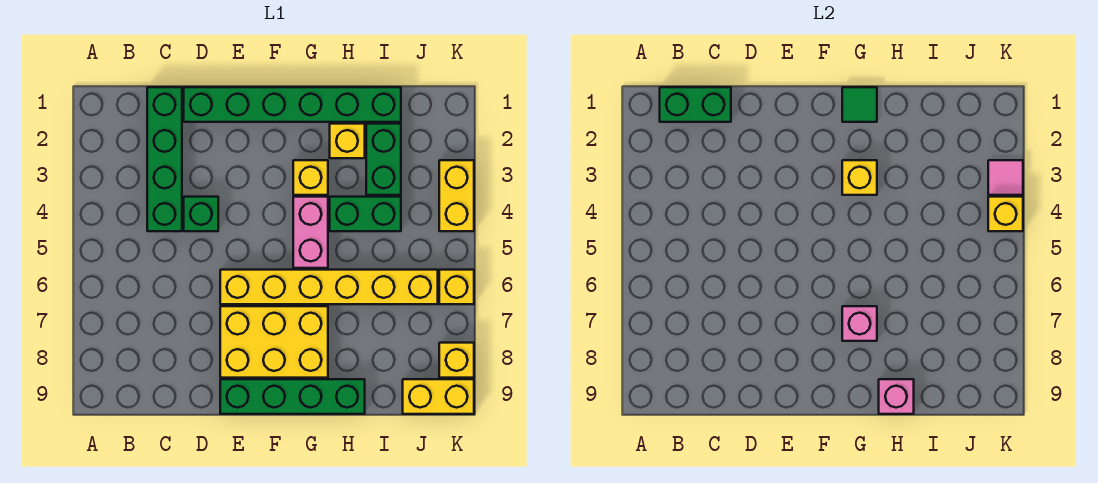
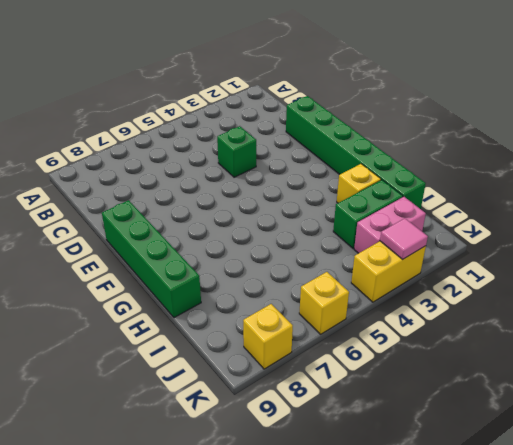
pink brick J2:J3 level 1 -> pink brick G4:G5 level 1
none -> green brick C1:C4 level 1
none -> yellow brick E6:J6 level 1
none -> yellow brick E7:G8 level 1

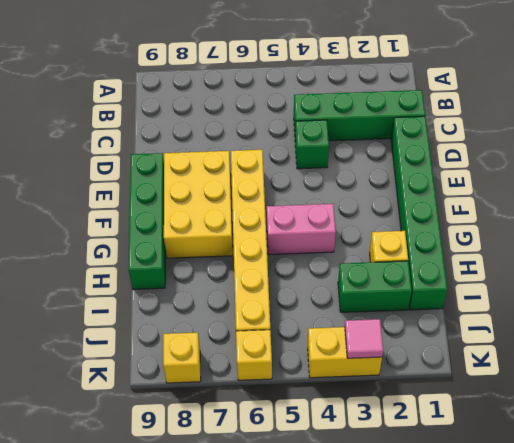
none -> yellow brick G3 level 1
none -> green brick H4:I4 level 1
none -> yellow brick J9:K9 level 1

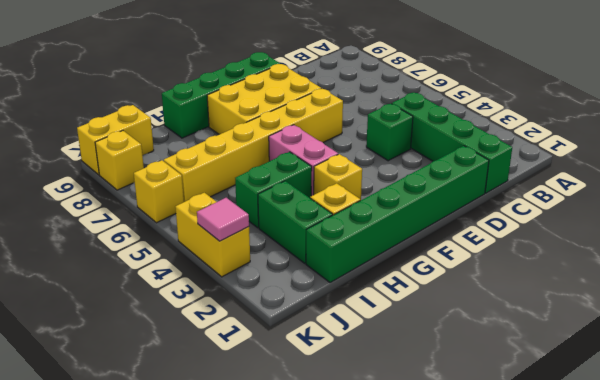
none -> green brick B1:C1 level 2
none -> green tile G1 level 2
none -> yellow brick G3 level 2

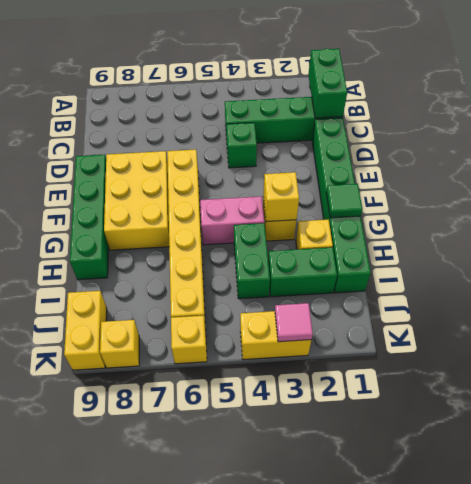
none -> pink brick G7 level 2
none -> pink brick H9 level 2
none -> yellow brick K4 level 2

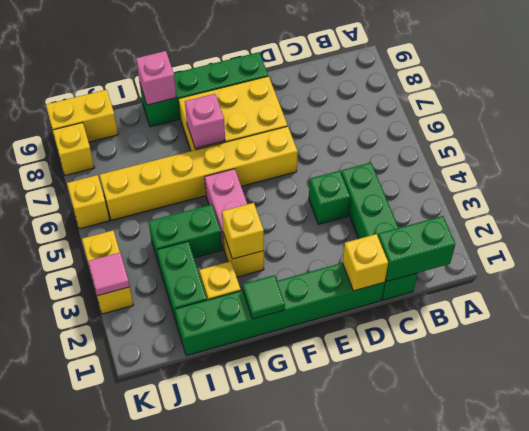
yellow brick D1 level 2 -> yellow brick K4 level 2

